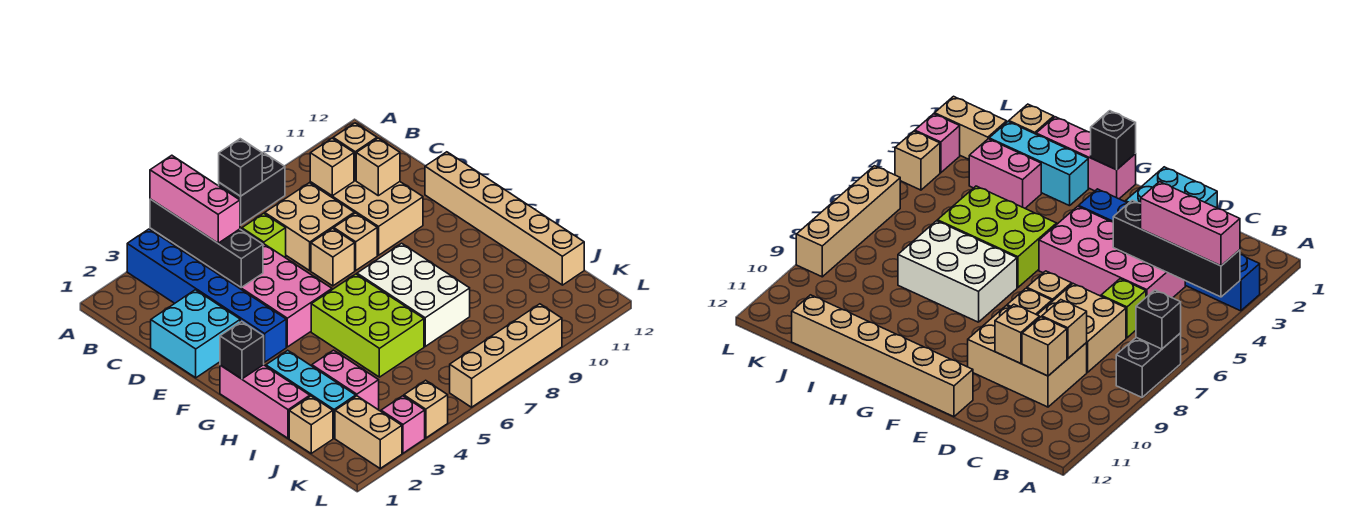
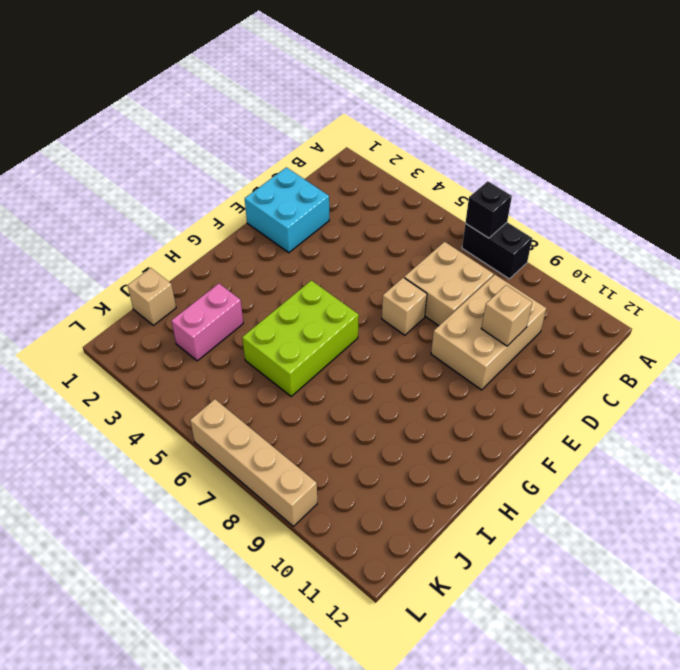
none -> blue brick A3:F3 level 1
none -> pink brick C4:F5 level 1
none -> lime brick C6 level 1

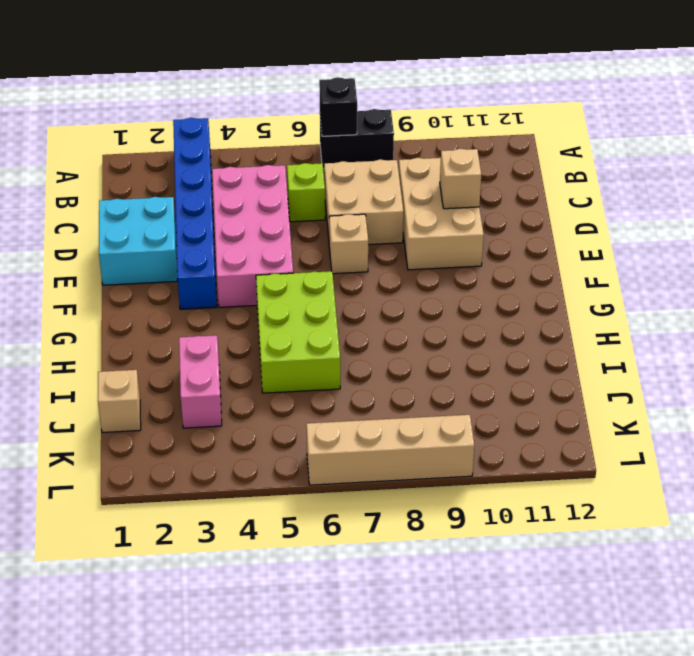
none -> tan brick E8 level 1
none -> tan brick E12:J12 level 1
none -> pink brick G1:I1 level 1

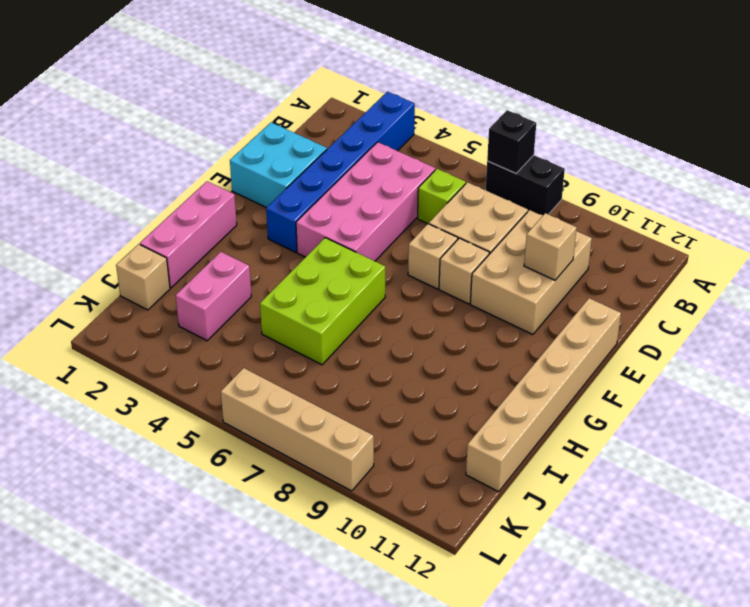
none -> white brick G7:I8 level 1
none -> cyan brick H2:J2 level 1
none -> tan brick K2:L2 level 1

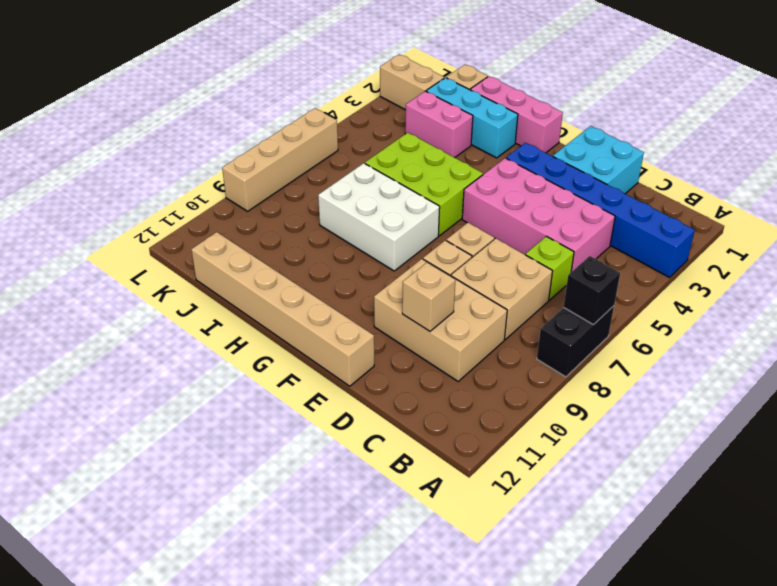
none -> pink brick L3 level 1
none -> tan brick L4 level 1
none -> black brick A4:D4 level 2

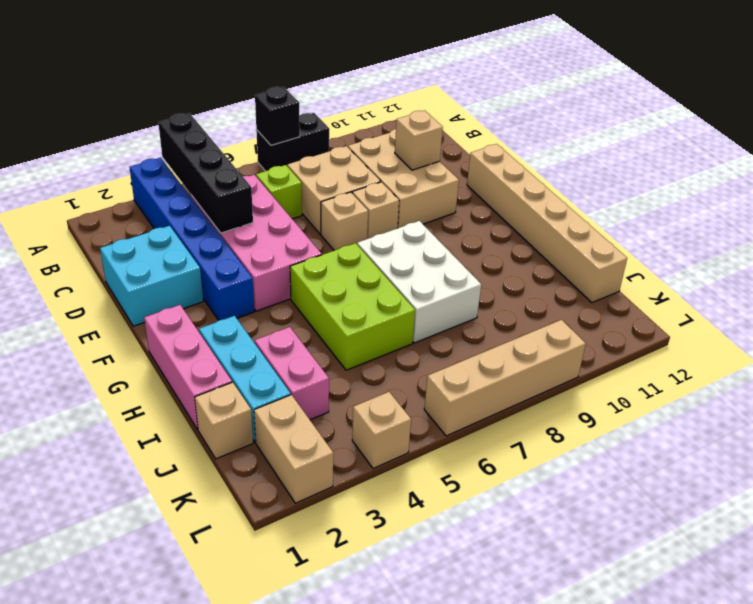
none -> pink brick L3 level 1
none -> tan brick C9 level 2
none -> tan brick C10 level 2

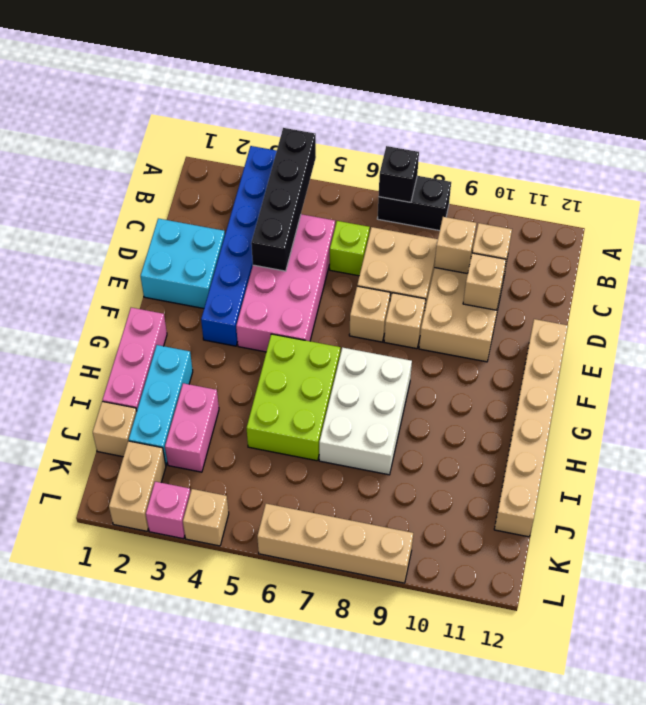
none -> black brick G1 level 2
none -> pink brick A4:C4 level 3

